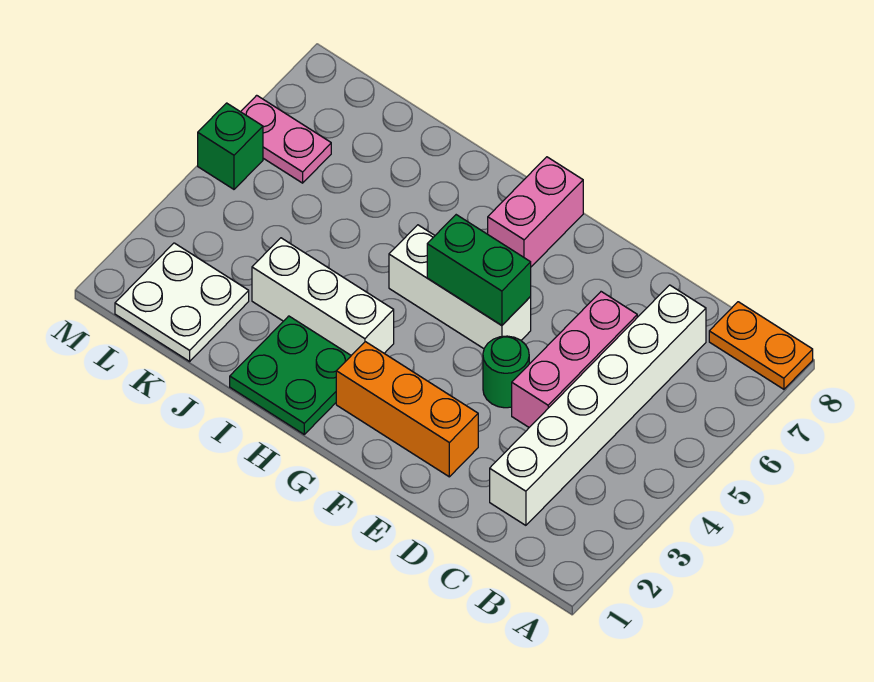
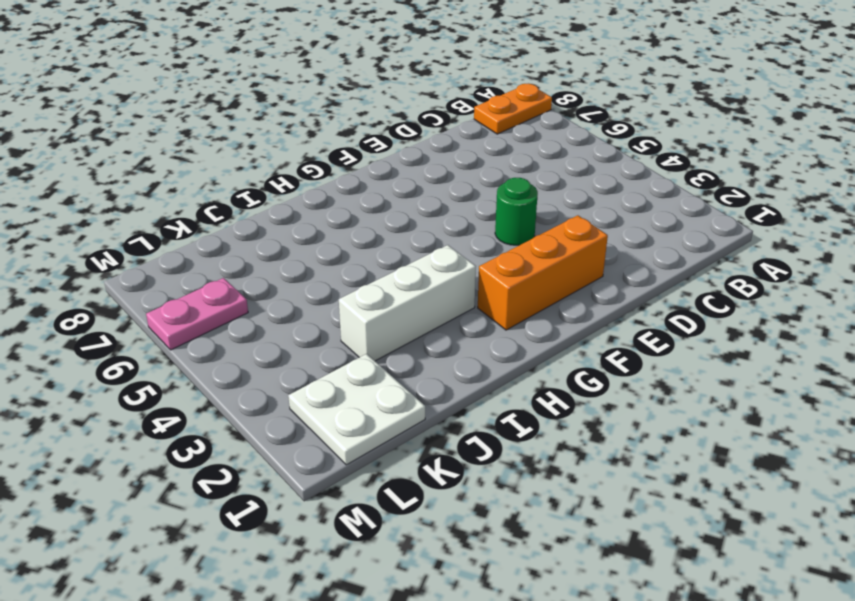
none -> white brick C2:C7 level 1
none -> pink brick D4:D6 level 1
none -> white brick F5:H5 level 1

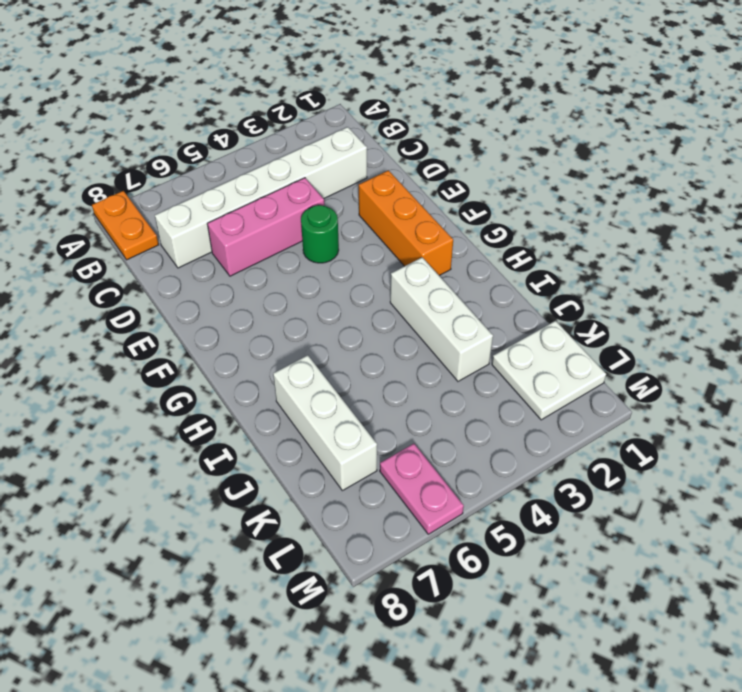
white brick I7:K7 level 1 -> white brick F5:H5 level 1
none -> pink brick G7:G8 level 1
none -> green plate H1:I2 level 1
none -> green brick M5 level 1

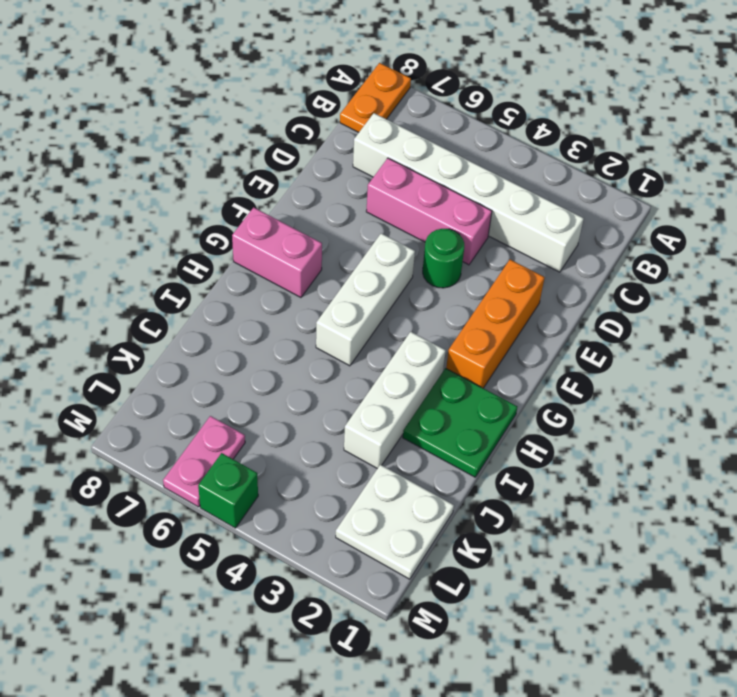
none -> green brick F5:G5 level 2

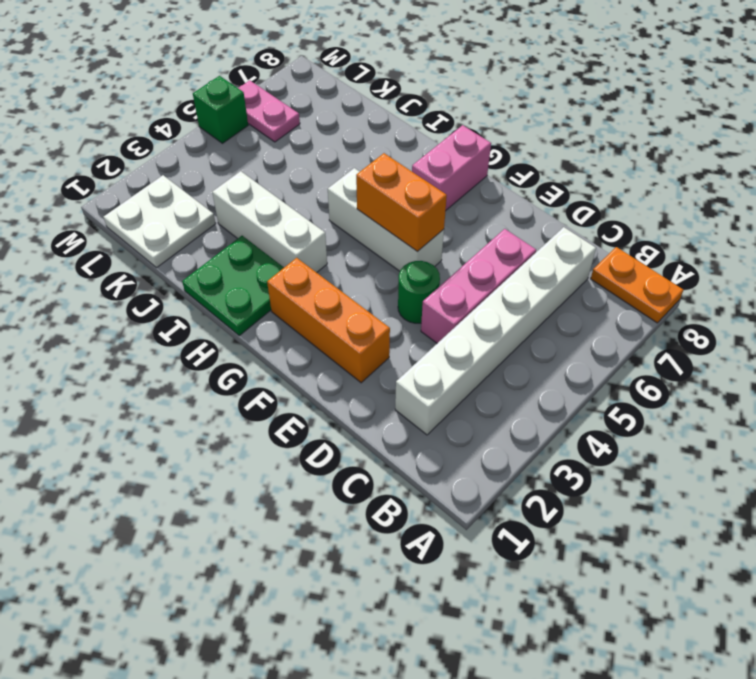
orange brick F5:G5 level 2 -> green brick F5:G5 level 2

